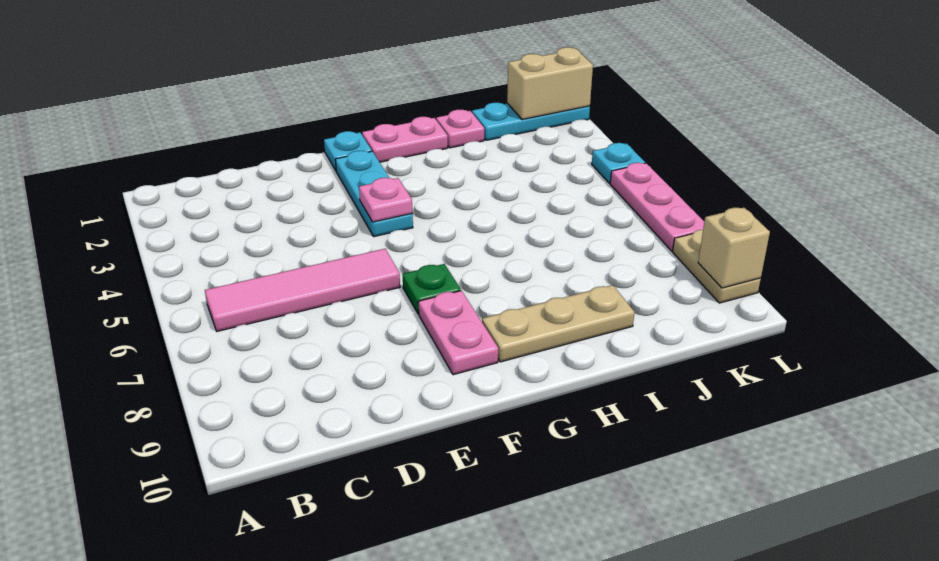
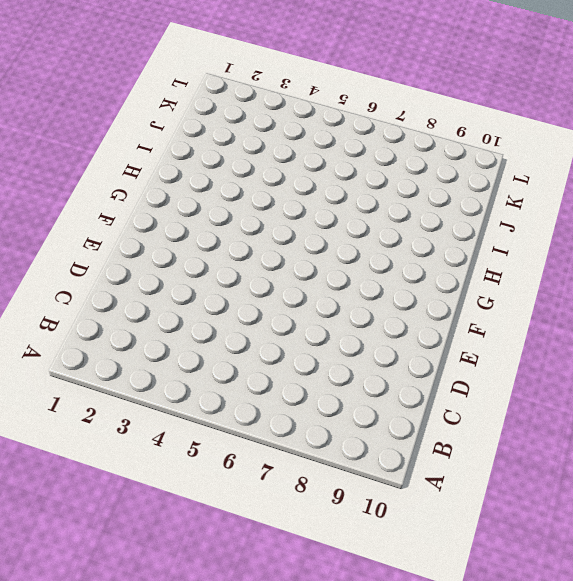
none -> pink tile B6:E6 level 1
none -> cyan plate F1 level 1
none -> cyan plate F2:F4 level 1

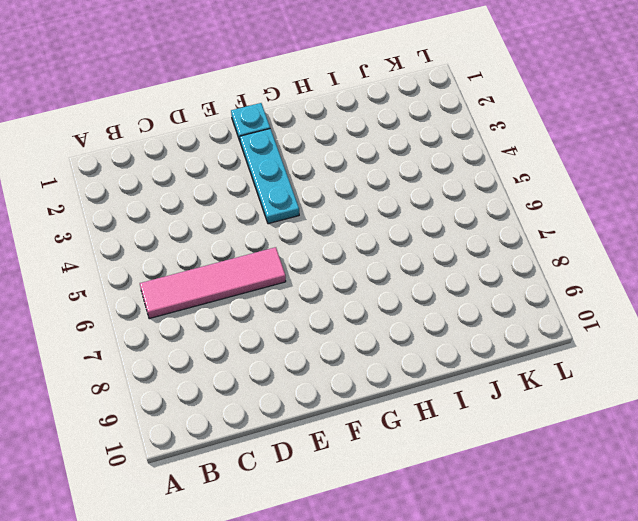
none -> green plate F7 level 1
none -> pink plate F8:F9 level 1
none -> pink plate G1:H1 level 1

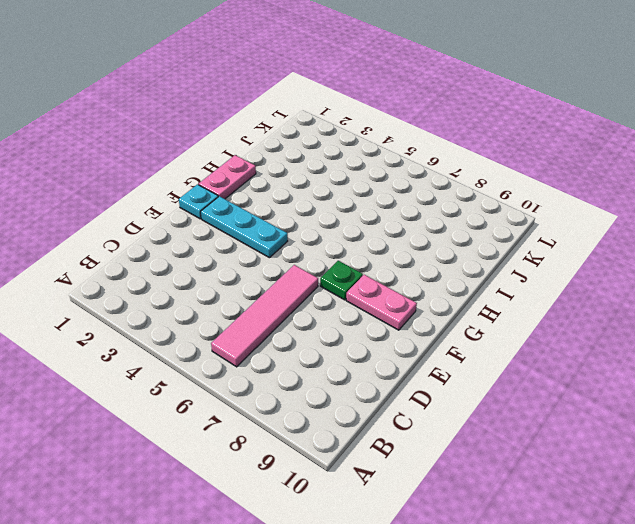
none -> tan plate G9:I9 level 1
none -> pink plate I1 level 1
none -> cyan plate J1:L1 level 1

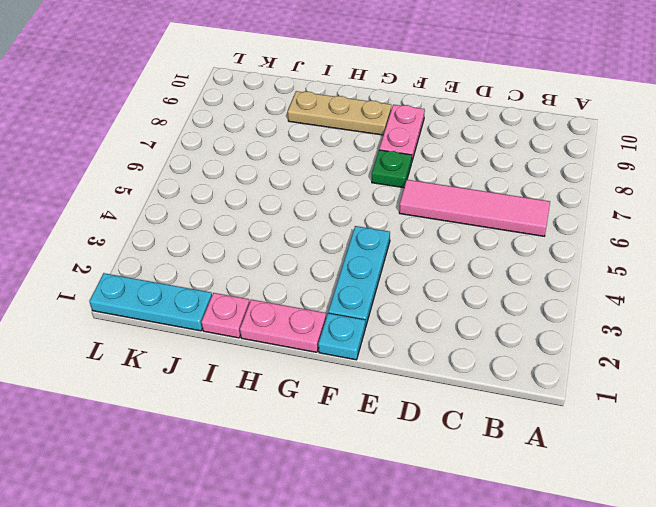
none -> cyan plate L4 level 1
none -> pink plate L5:L7 level 1
none -> tan plate L8:L9 level 1

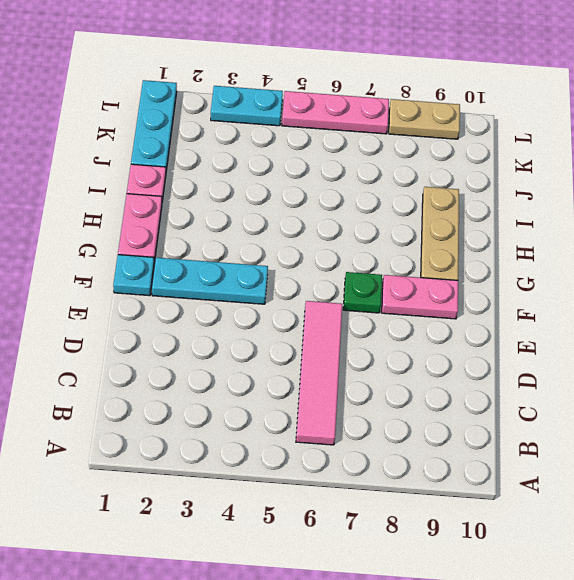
cyan plate L3:L4 level 1 -> cyan plate L4 level 1
none -> pink plate F4 level 2
none -> tan brick K1:L1 level 2
none -> tan brick L9 level 2

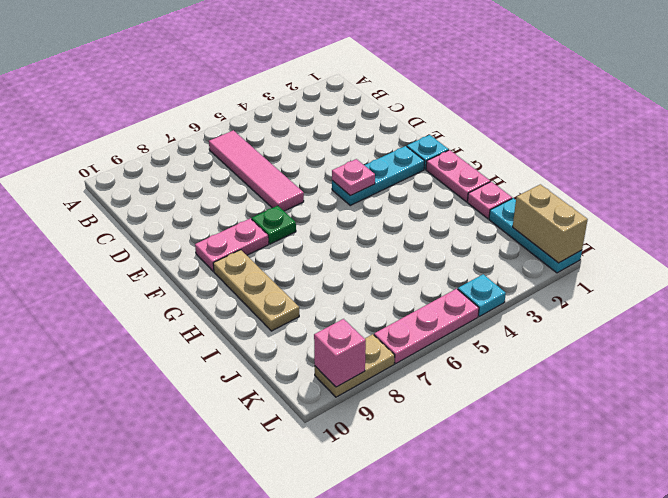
pink brick L9 level 2 -> tan brick L9 level 2

